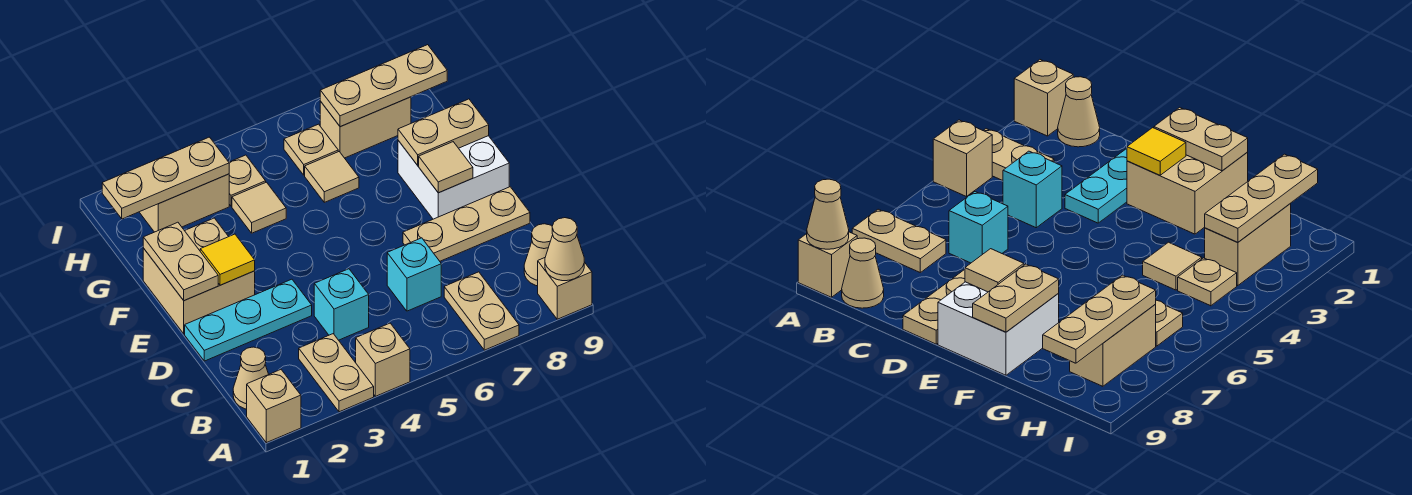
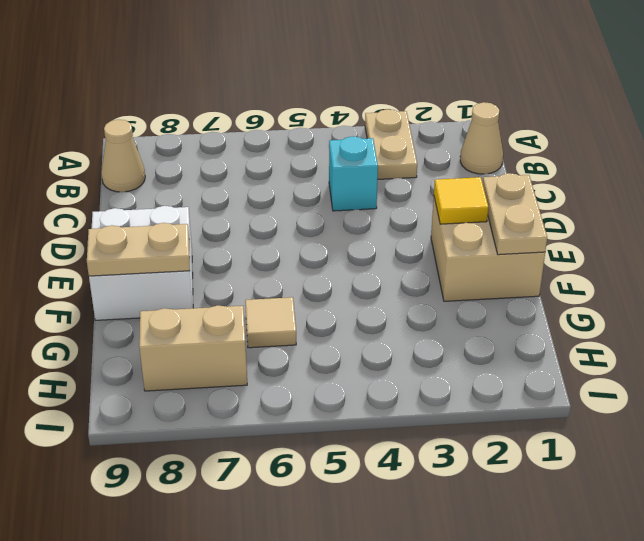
none -> tan brick A1 level 1
none -> tan brick A4 level 1
none -> tan plate A7:B7 level 1

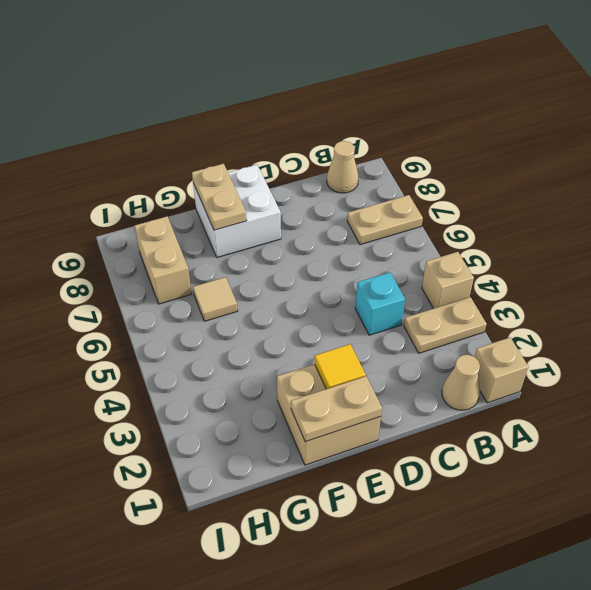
none -> tan brick A9 level 1
none -> cyan brick C6 level 1
none -> cyan plate D1:D3 level 1

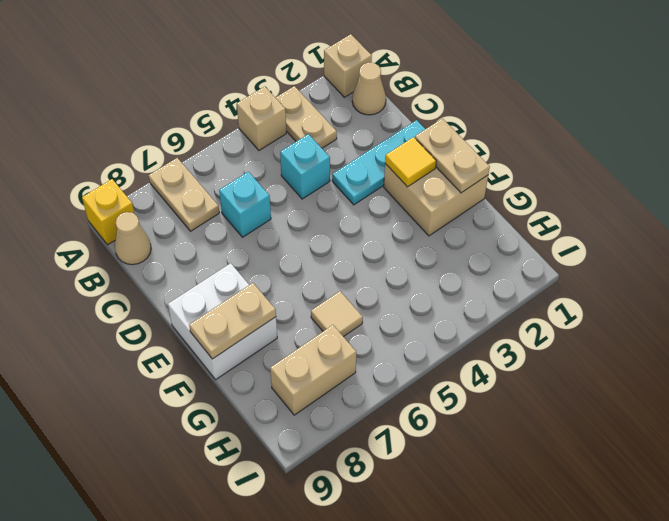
yellow brick A9 level 1 -> tan brick A9 level 1
none -> tan plate D7:D9 level 1
none -> tan tile G4 level 1
none -> tan brick H2:H3 level 1

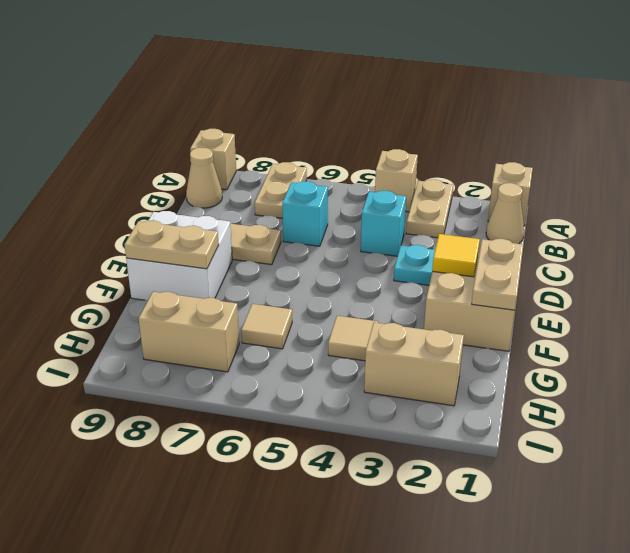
none -> tan plate H4 level 1
none -> tan plate H6 level 1
none -> tan cone A9 level 2

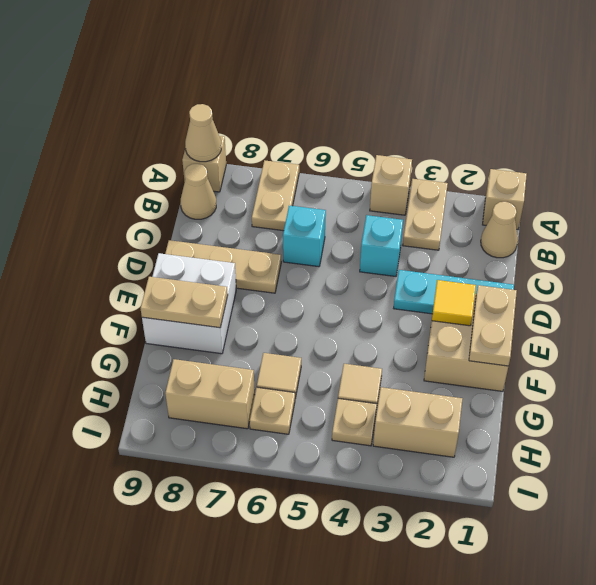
none -> tan tile E8 level 2
none -> tan plate H1:H3 level 2
none -> tan plate H7:H9 level 2

